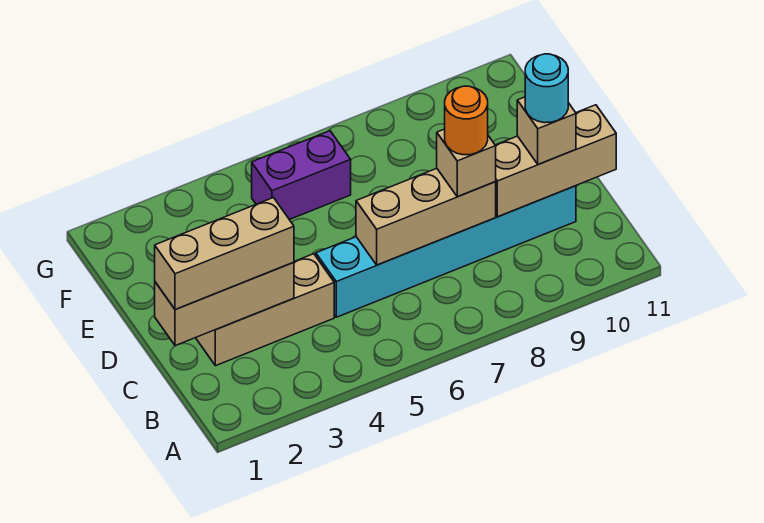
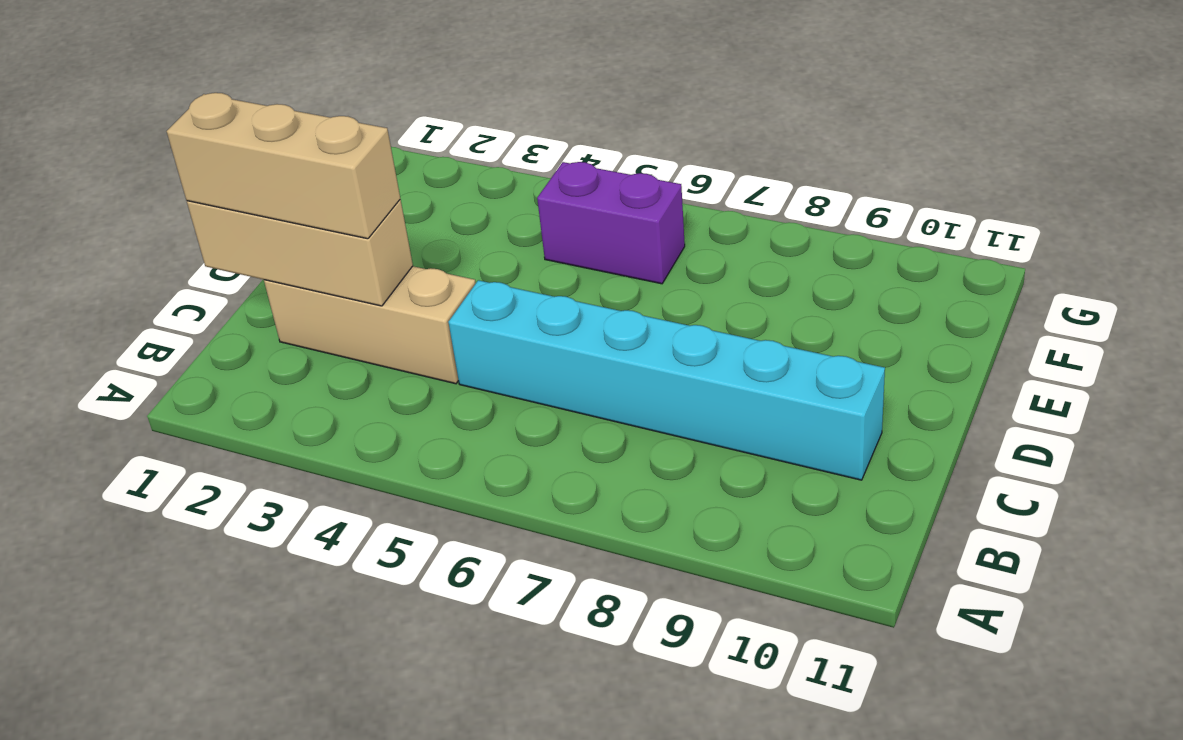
none -> tan brick C6:C8 level 2
none -> tan brick C9:C11 level 2

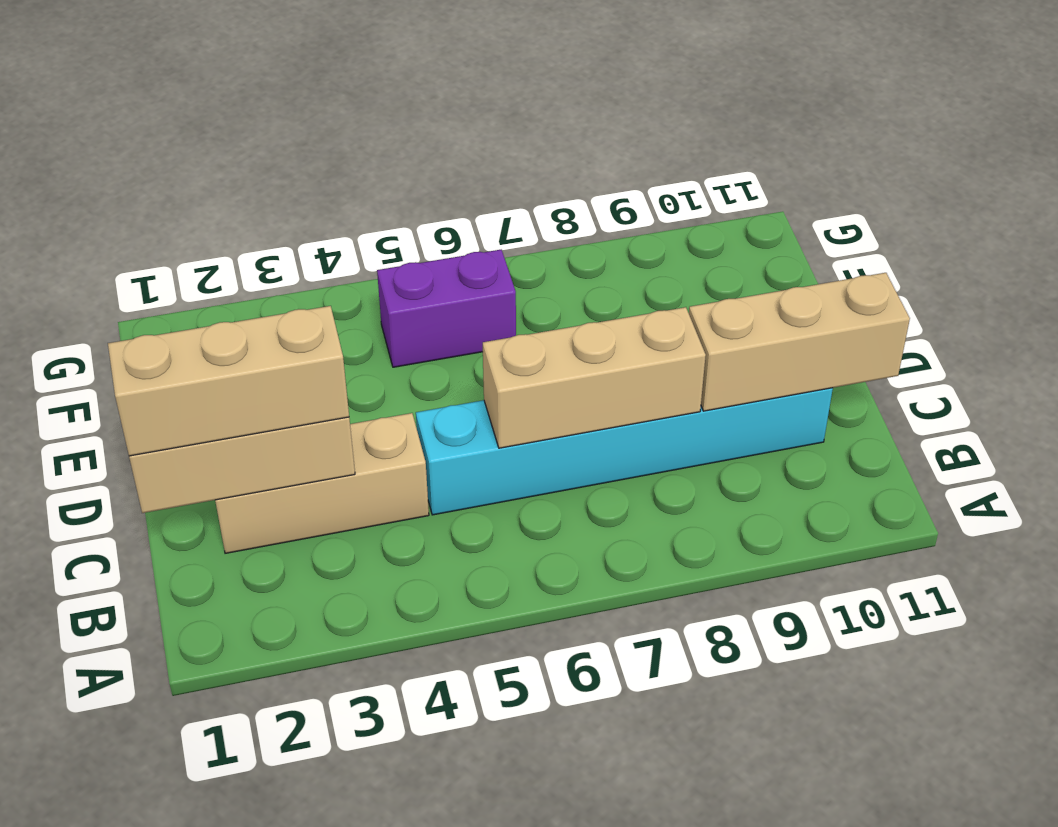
none -> tan brick C8 level 3
none -> tan brick C10 level 3

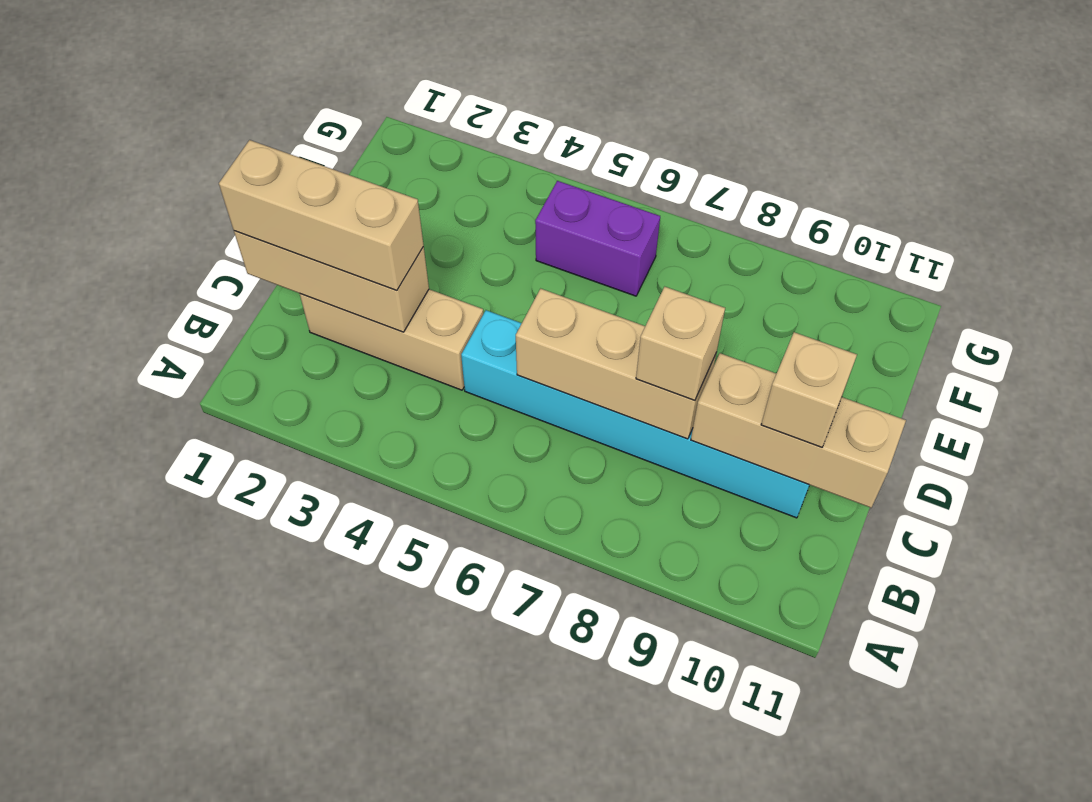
none -> orange round brick C8 level 4
none -> cyan round brick C10 level 4

